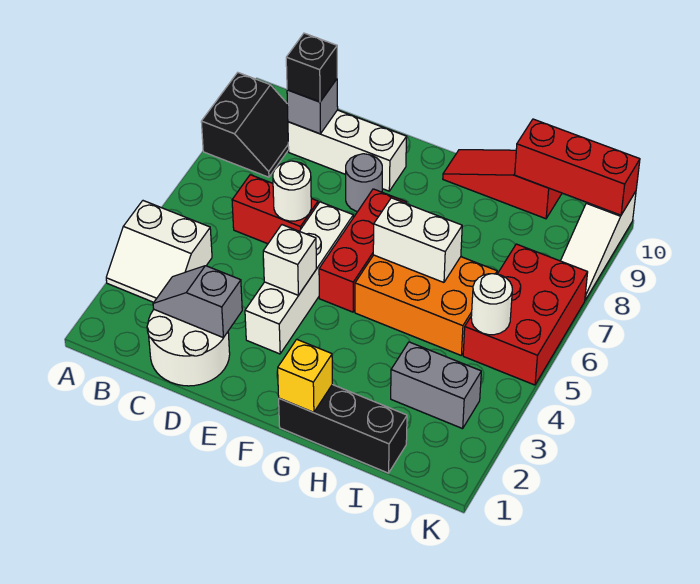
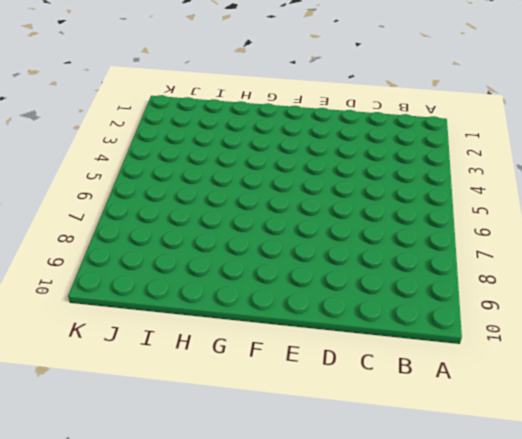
none -> white slope A3:B4 level 1 top 4
none -> black slope A8:B9 level 1 top A
none -> white round brick C1:D2 level 1

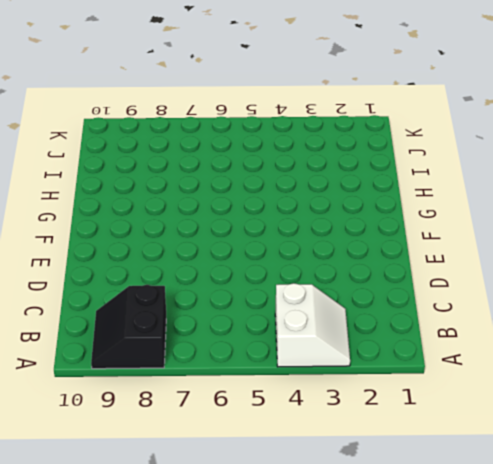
black slope A8:B9 level 1 top 8 -> black slope A8:B9 level 1 top A
none -> white round brick C1:D2 level 1
none -> red brick C6:D6 level 1
none -> white brick C9:E9 level 1

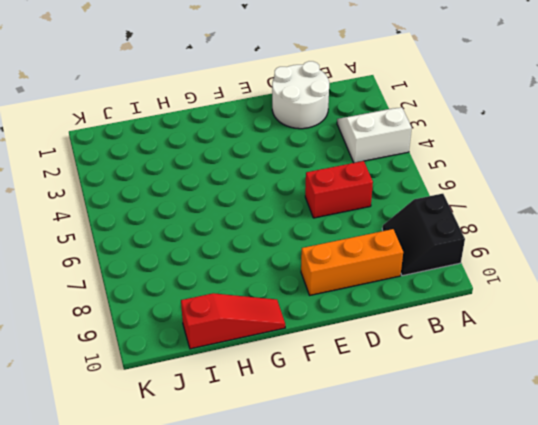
orange brick C9:E9 level 1 -> white brick C9:E9 level 1
none -> white brick E3:E6 level 1
none -> grey round brick E8 level 1
none -> red brick F5:F7 level 1

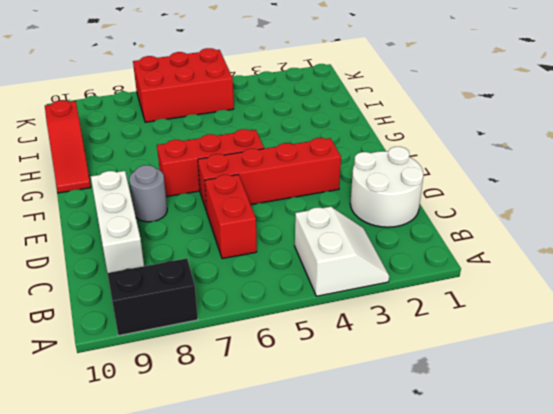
red brick E3:E6 level 1 -> white brick E3:E6 level 1
none -> black brick G1:I1 level 1
none -> orange brick G5:I6 level 1
none -> grey brick I3:J3 level 1

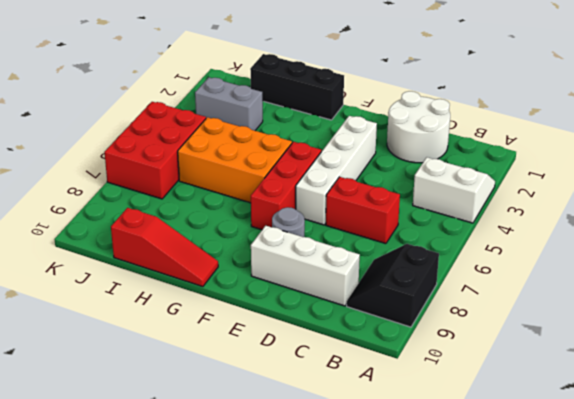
none -> white slope K8:K10 level 1 top 10
none -> grey slope C2:D2 level 2 top D
none -> grey brick C9 level 2

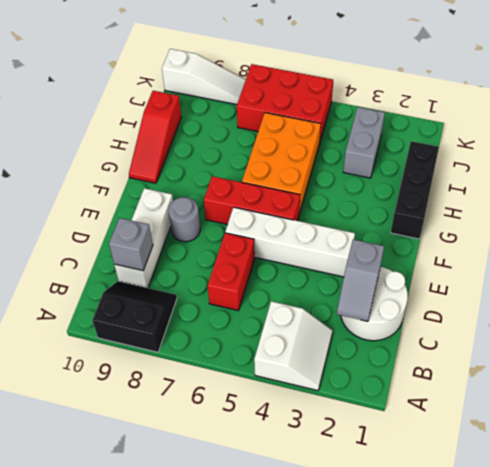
none -> white round brick D6 level 2
none -> white brick E4 level 2
none -> yellow brick G1 level 2

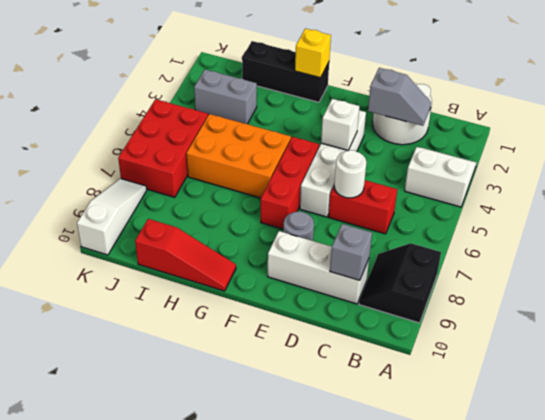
none -> white brick G6:H6 level 2
none -> red brick I10:K10 level 2
none -> white round brick J5 level 2

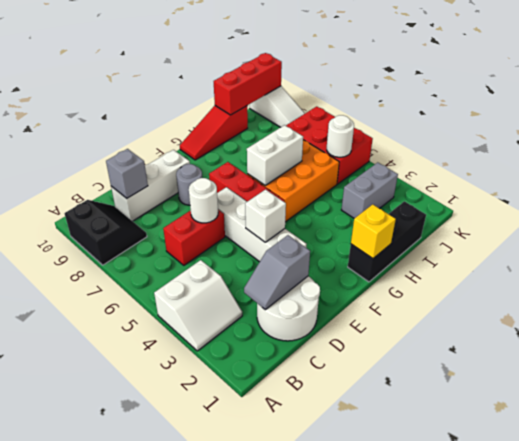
none -> black brick C9 level 3

